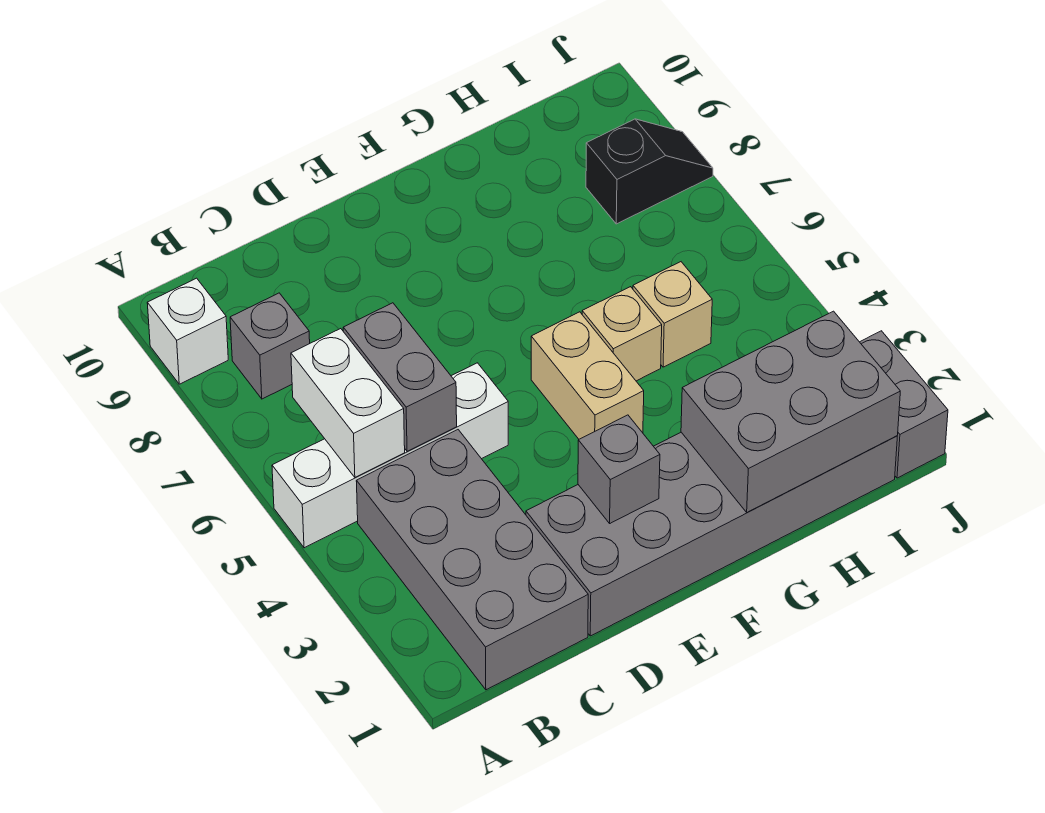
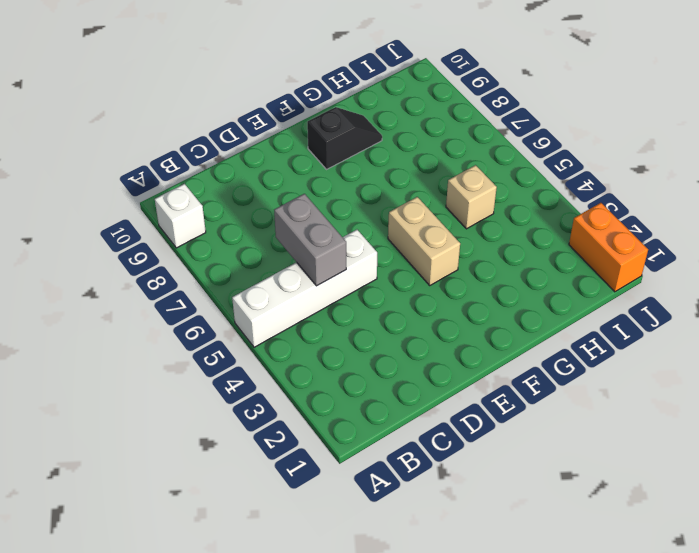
black slope F9:G9 level 1 top F -> black slope I8:J8 level 1 top I
orange brick J1:J2 level 1 -> grey brick J1:J2 level 1
none -> grey brick B1:C4 level 1
none -> grey brick B8 level 1
none -> grey brick D1:I2 level 1

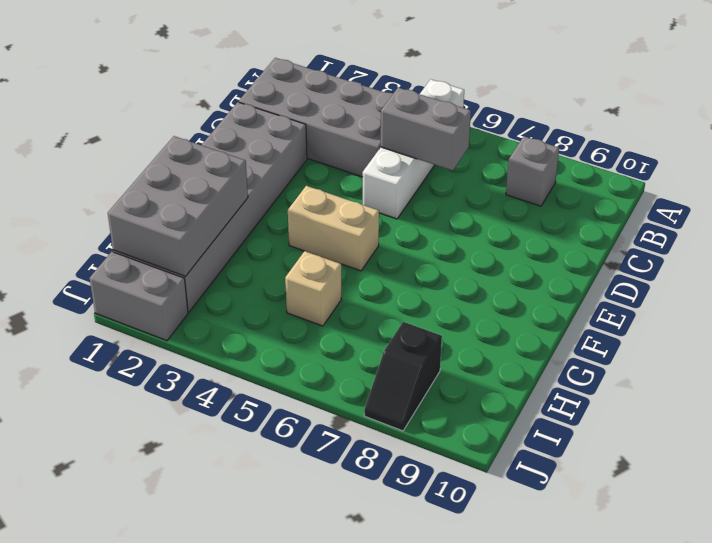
none -> white brick A9 level 1
none -> tan brick G5 level 1
none -> white brick B5:B6 level 2

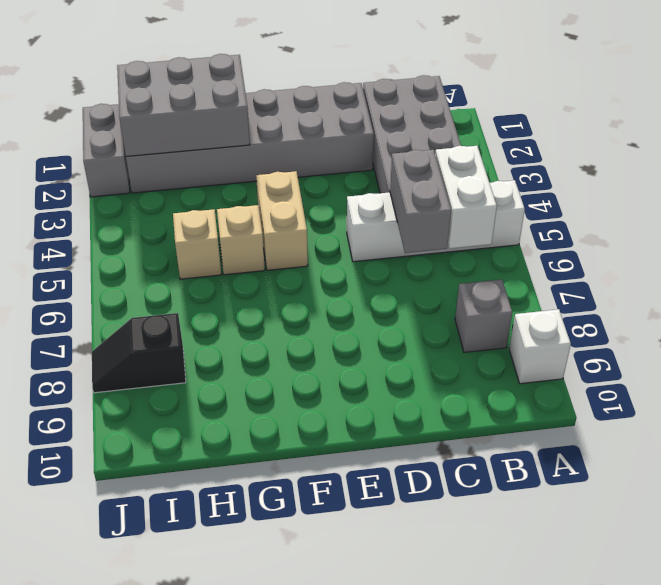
none -> grey brick E2 level 2

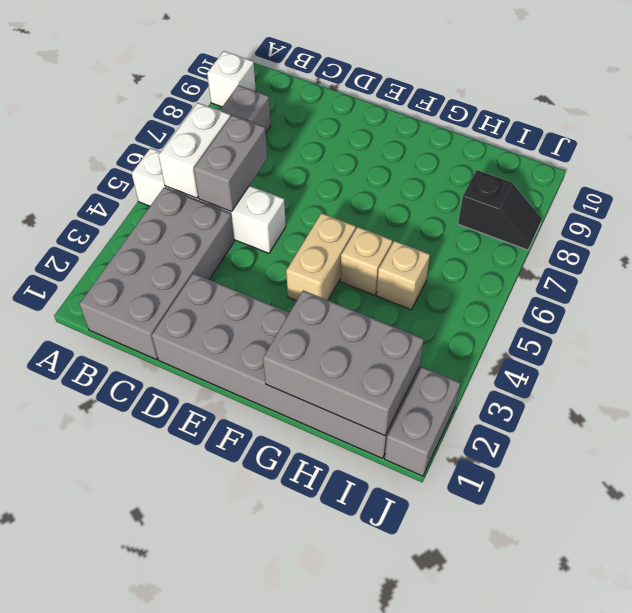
none -> grey brick E2 level 2

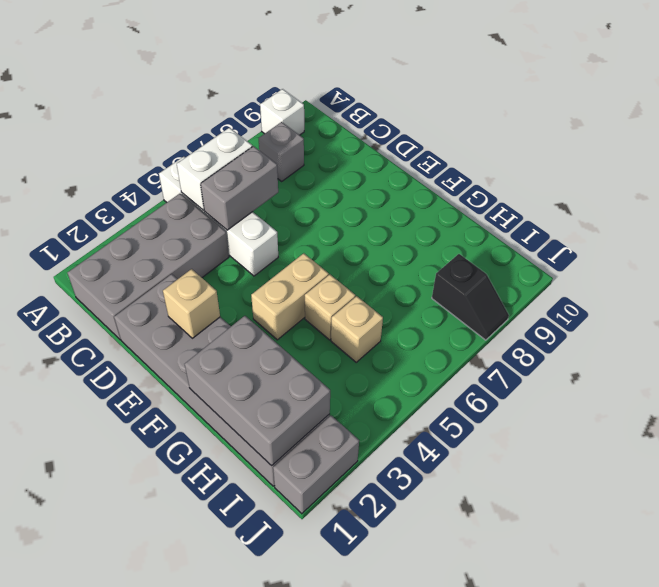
tan brick E2 level 2 -> grey brick E2 level 2

